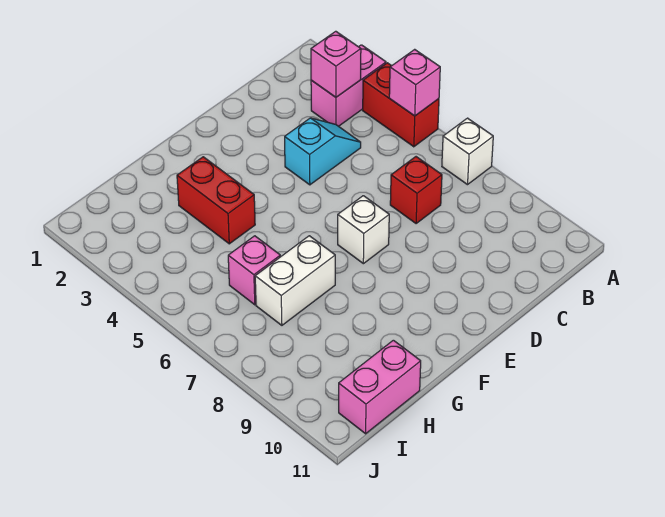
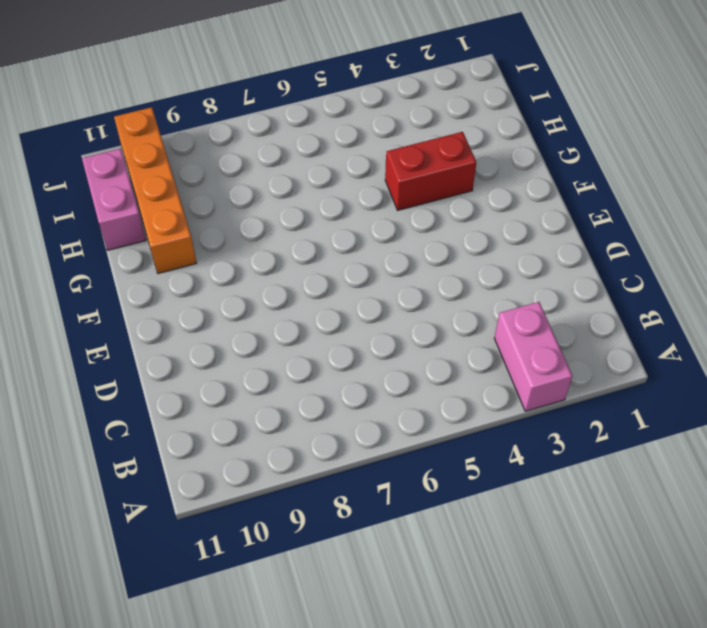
orange brick G10:J10 level 1 -> none
none -> red brick A4:A5 level 1
none -> white brick A7 level 1
none -> cyan slope C4:D4 level 1 top D

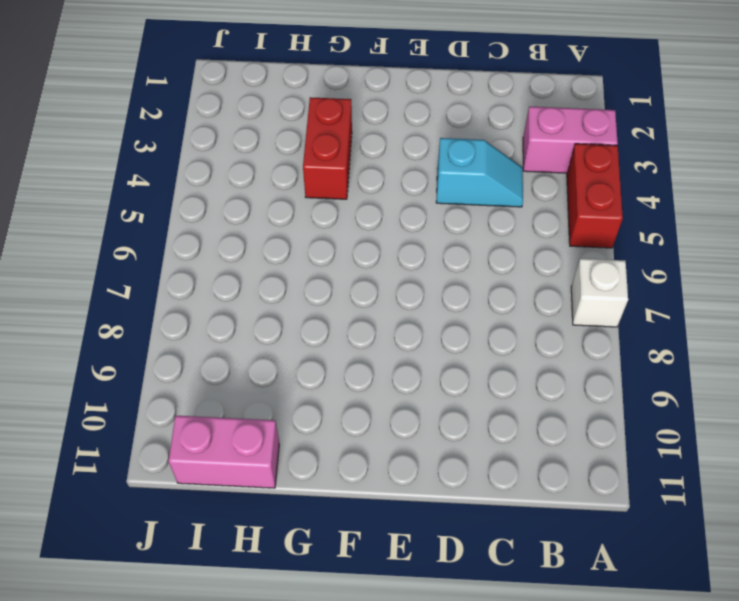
none -> red brick C7 level 1
none -> white brick E7 level 1
none -> white brick G7:H7 level 1

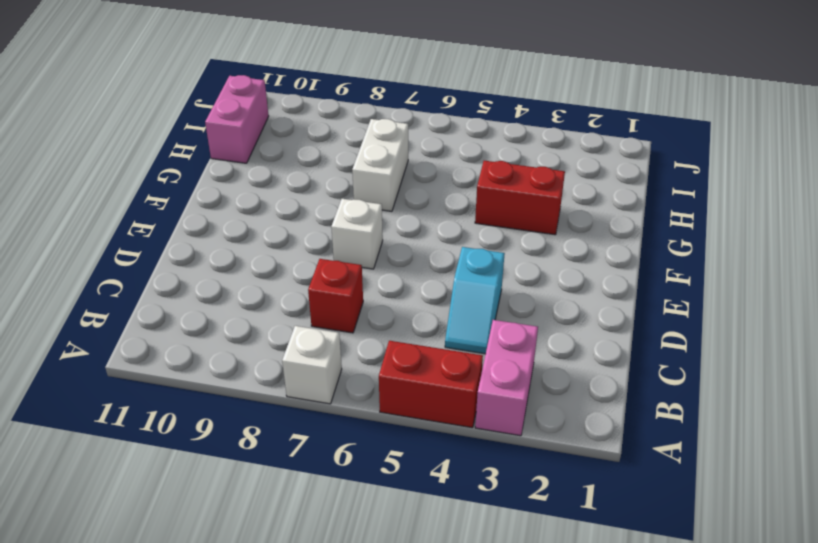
none -> pink brick H6 level 1
none -> pink brick A5 level 2
none -> pink brick B3 level 2

